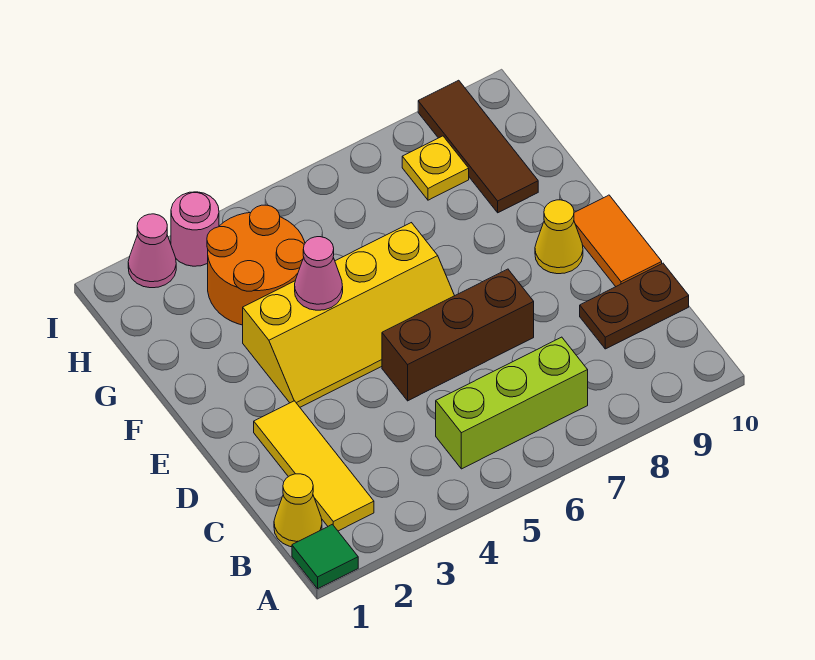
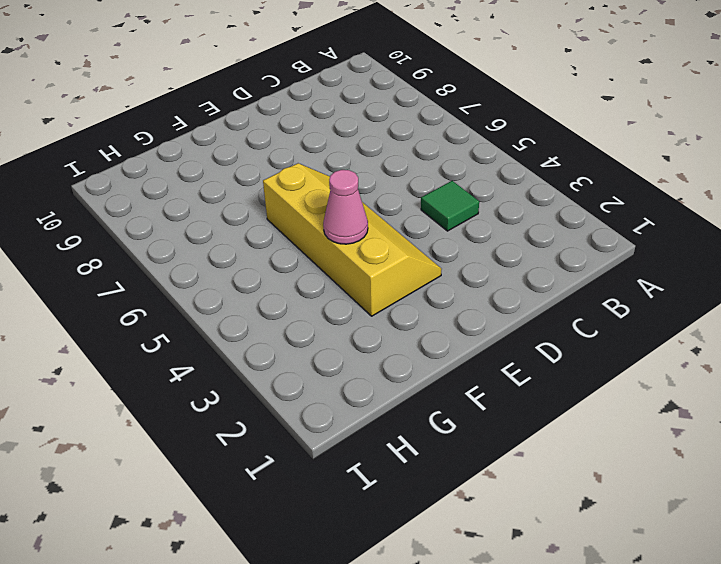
green tile C4 level 1 -> green tile A1 level 1
none -> yellow cone B1 level 1
none -> yellow tile B2:D2 level 1
none -> lime brick B5:B7 level 1

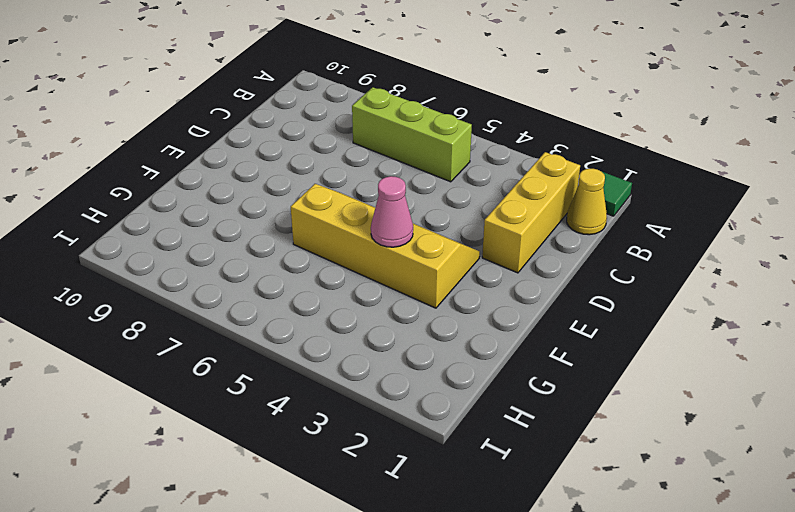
yellow brick B2:D2 level 1 -> yellow tile B2:D2 level 1
none -> brown plate C9:C10 level 1
none -> brown brick D5:D7 level 1
none -> orange tile D10:E10 level 1

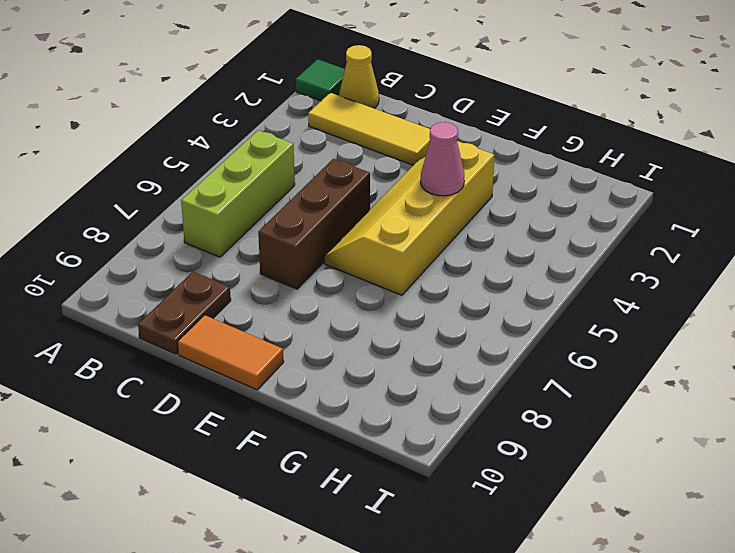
none -> yellow cone E9 level 1
none -> orange round brick G3:H4 level 1
none -> brown tile G9:I9 level 1

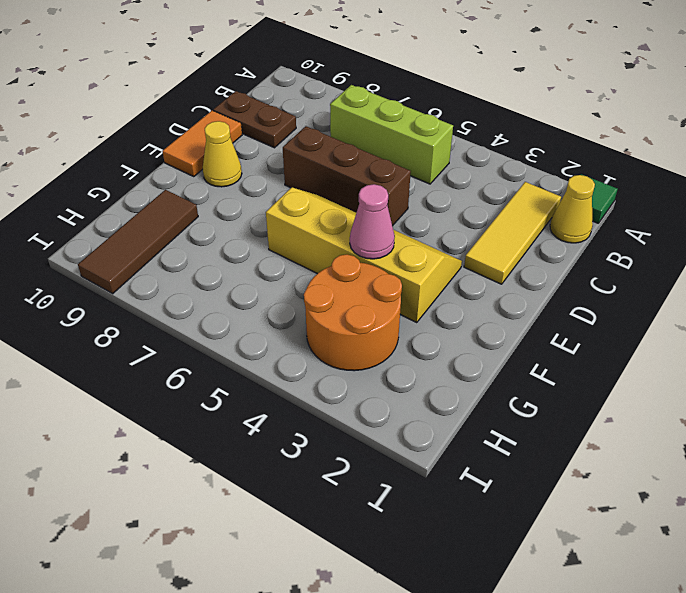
none -> yellow plate H8 level 1
none -> pink cone I2 level 1
none -> pink round brick I3 level 1

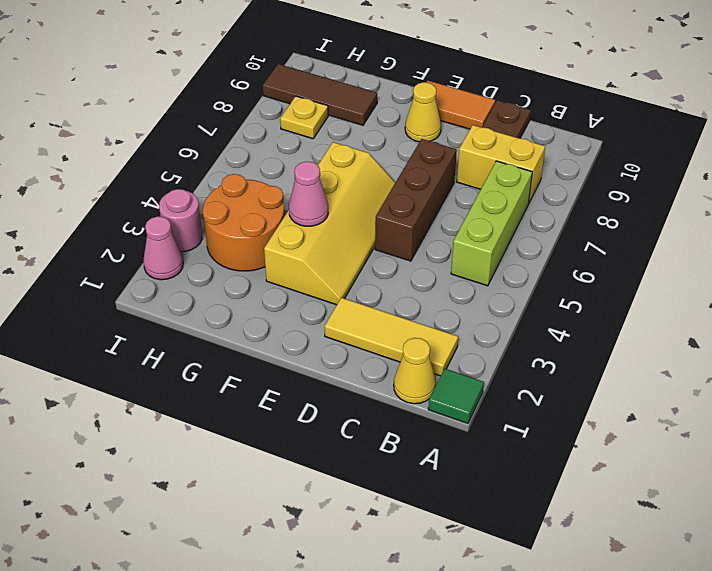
yellow brick B8:C8 level 1 -> none

